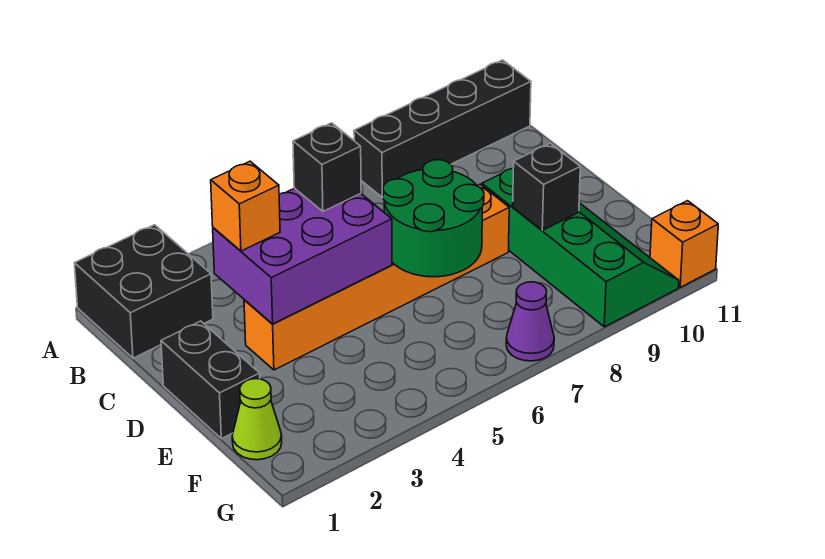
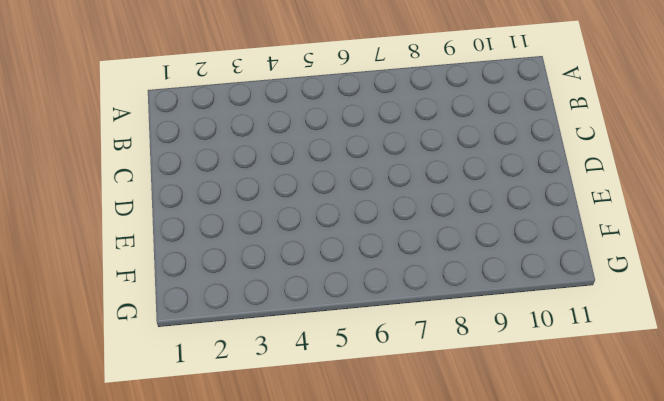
none -> black brick A1:B2 level 1
none -> black brick A8:A11 level 1
none -> black brick D1:E1 level 1

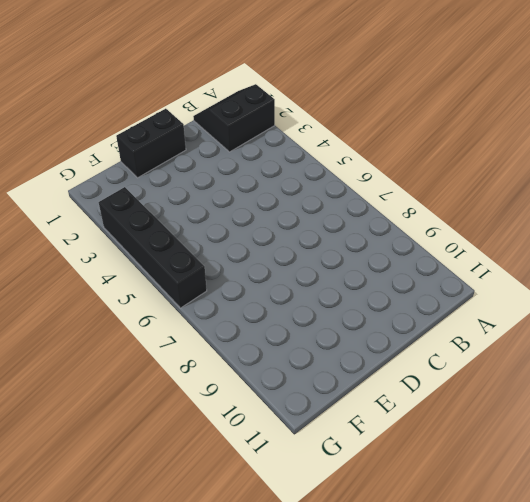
black slope A1:B2 level 1 top 2 -> black brick A1:B2 level 1
black brick G3:G6 level 1 -> black brick A8:A11 level 1
none -> orange brick D3:D8 level 1
none -> green slope D9:G10 level 1 top 9
none -> lime cone F1 level 1

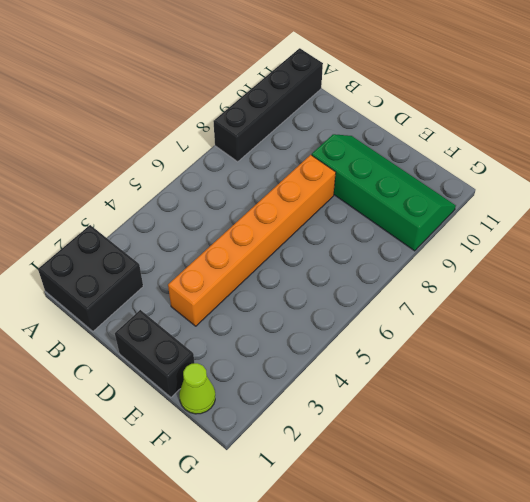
none -> purple cone G7 level 1
none -> orange brick G11 level 1
none -> purple brick C3:D5 level 2

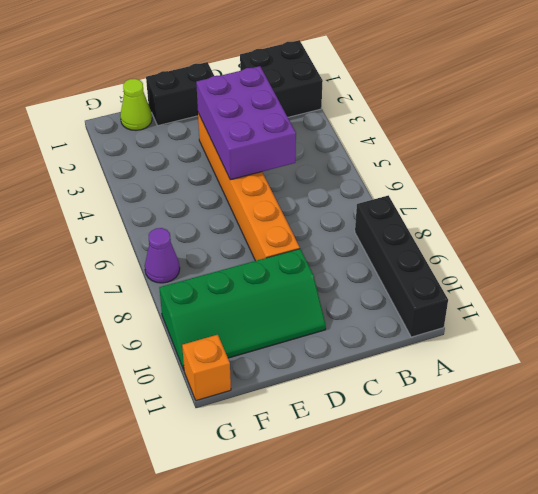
none -> green round brick D6:E7 level 2
none -> black brick E9 level 2
none -> orange brick C3 level 3

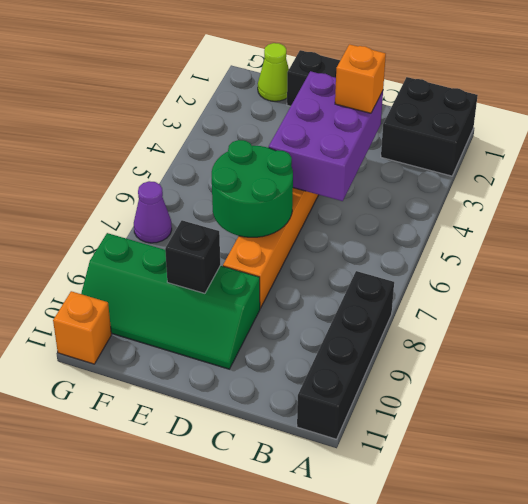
none -> black brick C5 level 3

